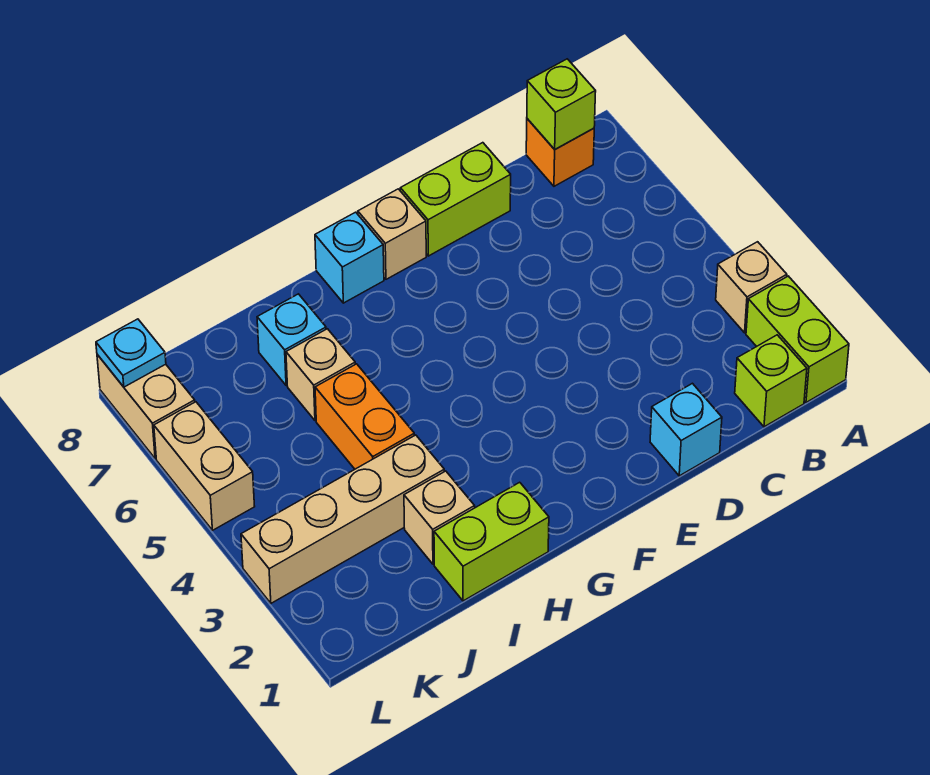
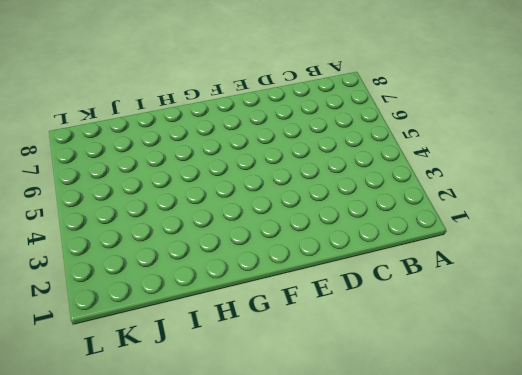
none -> lime brick A1:A2 level 1
none -> tan brick A3 level 1
none -> lime brick B1 level 1

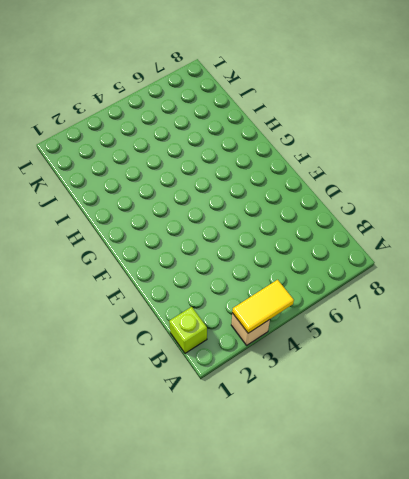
yellow tile A3:A4 level 2 -> none
none -> lime brick A1:A2 level 1
none -> orange brick B8 level 1
none -> cyan brick D1 level 1

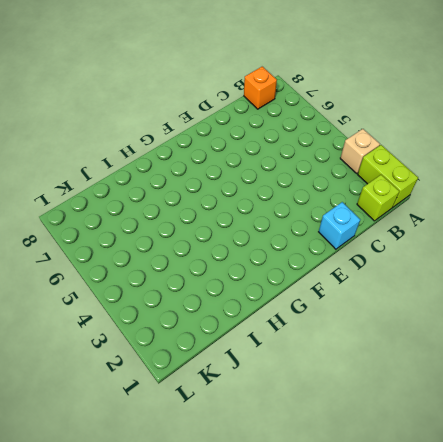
none -> lime brick D8:E8 level 1
none -> tan brick F8 level 1
none -> cyan brick G8 level 1

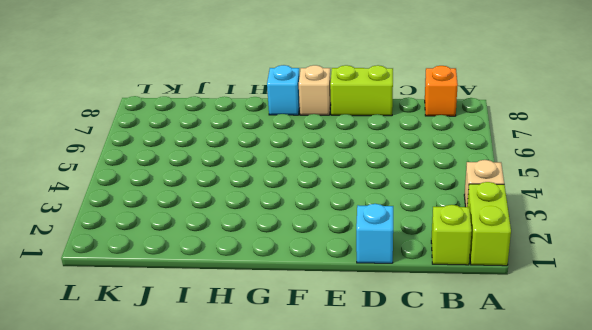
none -> lime brick H1:I1 level 1
none -> tan brick I2 level 1
none -> tan brick I3:L3 level 1

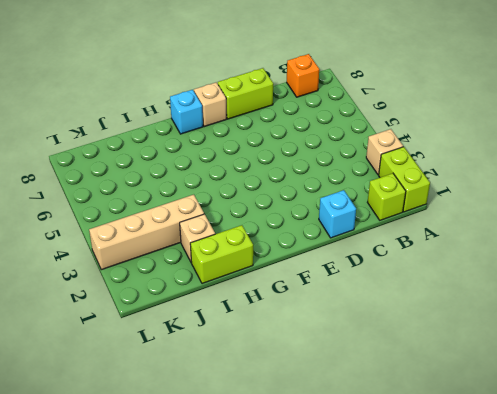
none -> orange brick I4:I5 level 1
none -> tan brick I6 level 1
none -> cyan brick I7 level 1

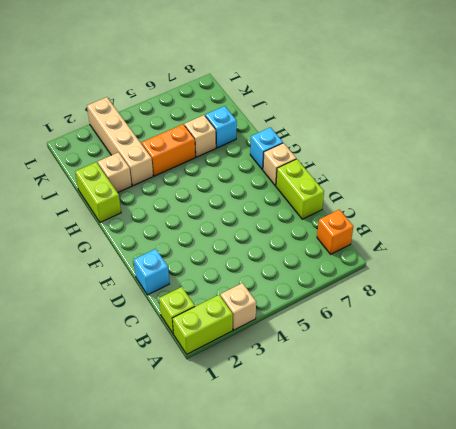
none -> tan brick L5:L6 level 1
none -> tan brick L7:L8 level 1
none -> lime brick B8 level 2

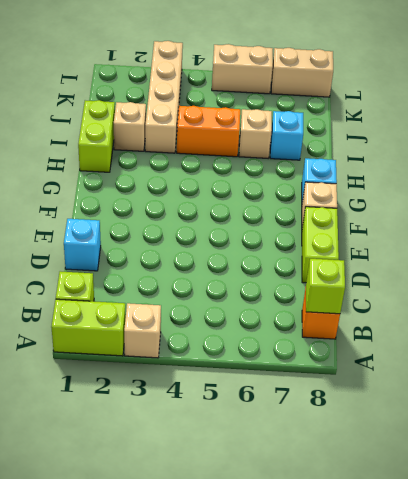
none -> cyan plate L8 level 2

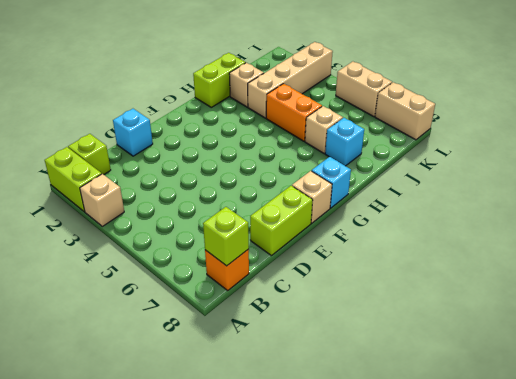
none -> cyan plate L8 level 2

